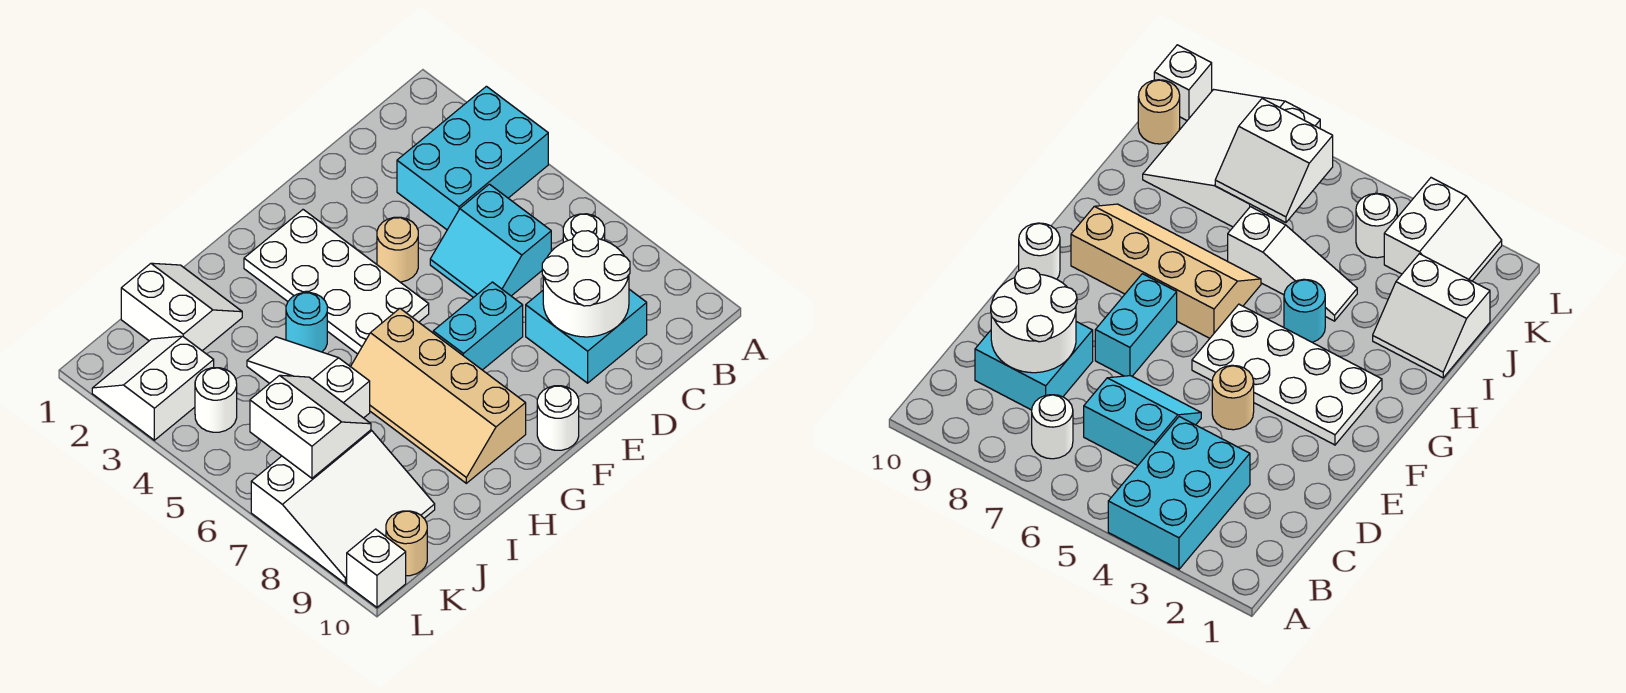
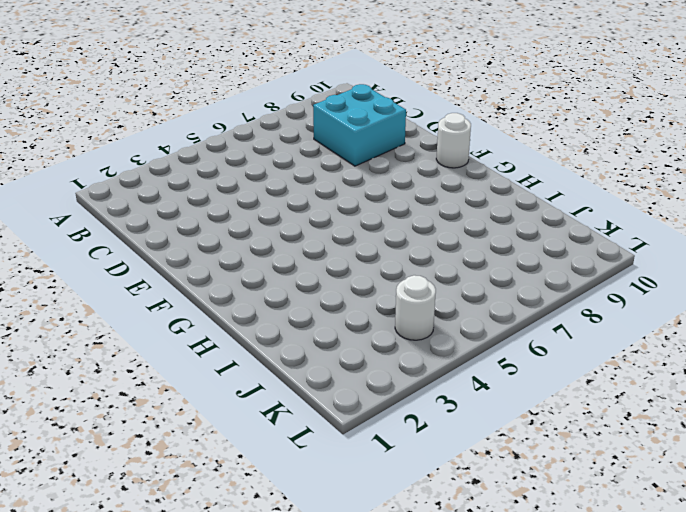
none -> cyan brick A3:C4 level 1
none -> white round brick B7 level 1
none -> cyan slope C5:D6 level 1 top C

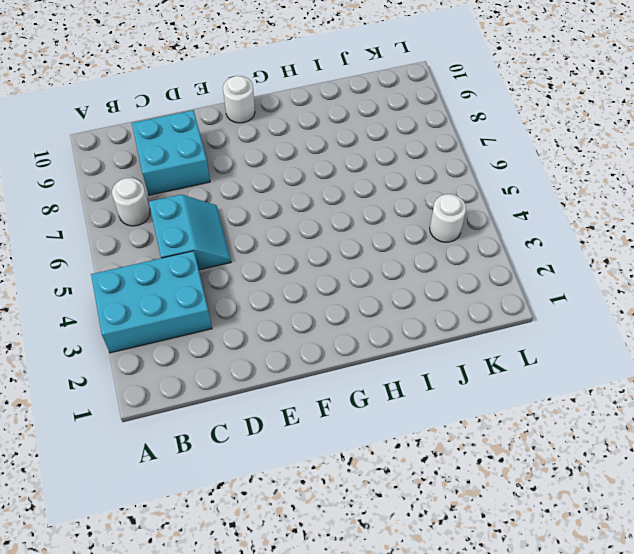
none -> tan round brick E4 level 1
none -> cyan brick E7:F7 level 1
none -> white plate F2:G5 level 1

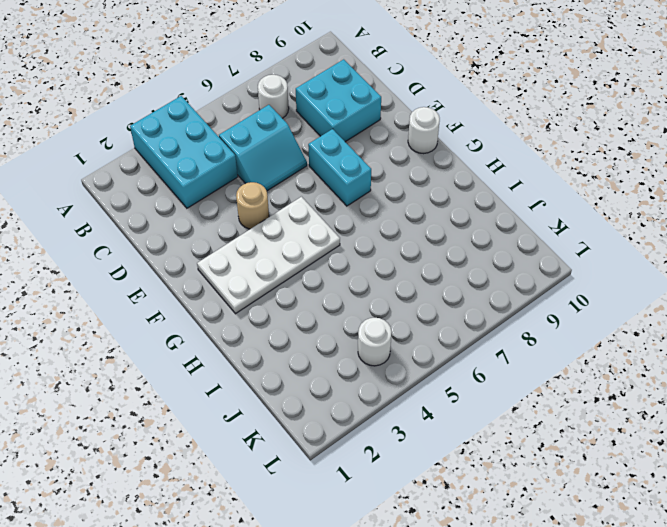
none -> tan slope G6:H9 level 1 top G
none -> cyan round brick H4 level 1
none -> white slope I1:J2 level 1 top J

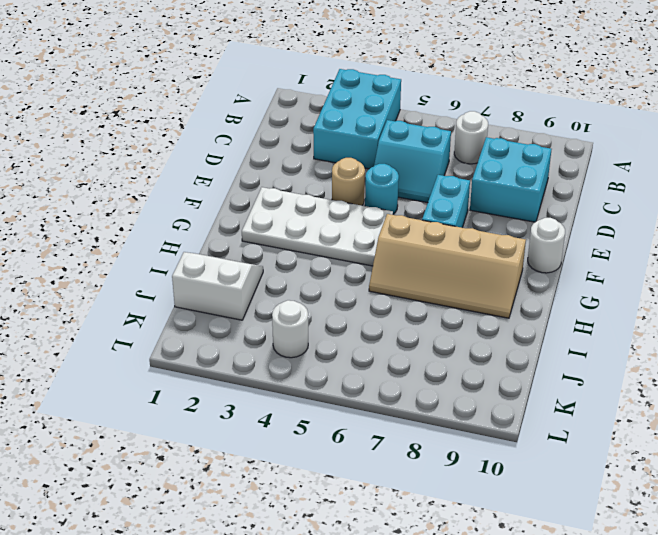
cyan round brick E5 level 1 -> cyan round brick H4 level 1
none -> white slope I4:I6 level 1 top 6
none -> white slope J7:L9 level 1 top 7
none -> white slope K2:L3 level 1 top 3

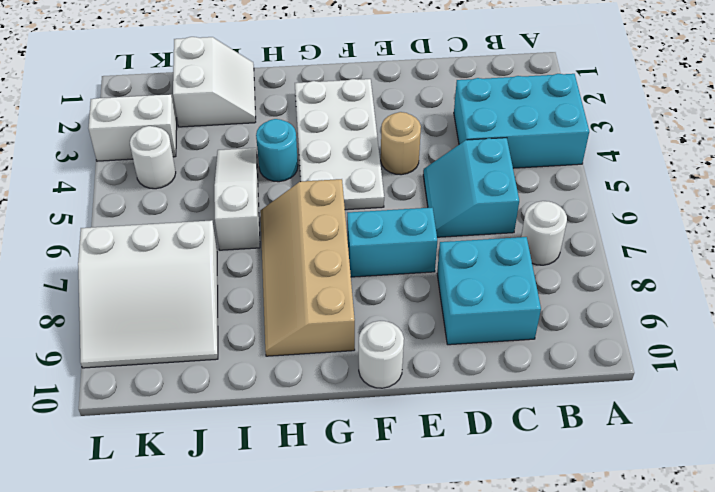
none -> tan round brick K10 level 1
none -> white brick L10 level 1
none -> white round brick C8:D9 level 2

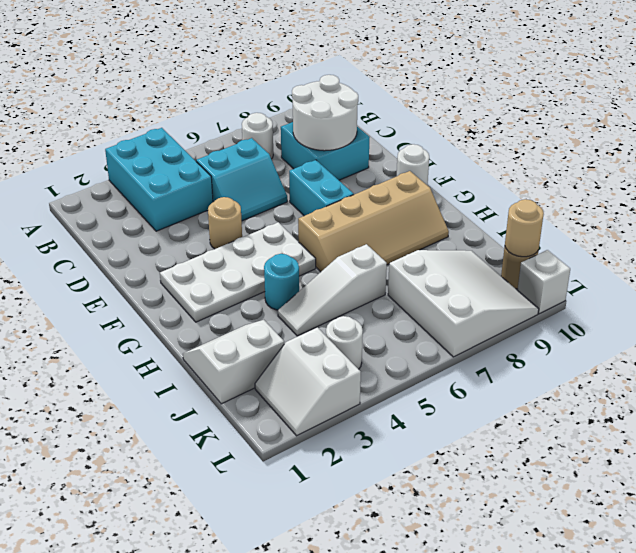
tan round brick K10 level 2 -> none
none -> white slope J6:K7 level 2 top K

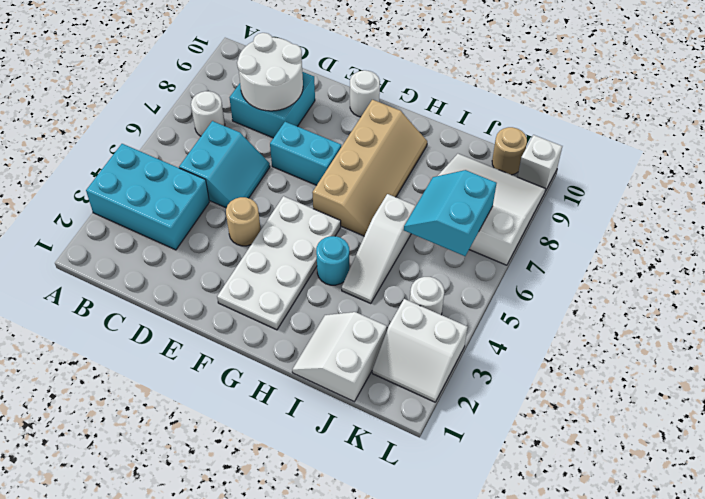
cyan slope J6:K7 level 2 top K -> white slope J6:K7 level 2 top K

